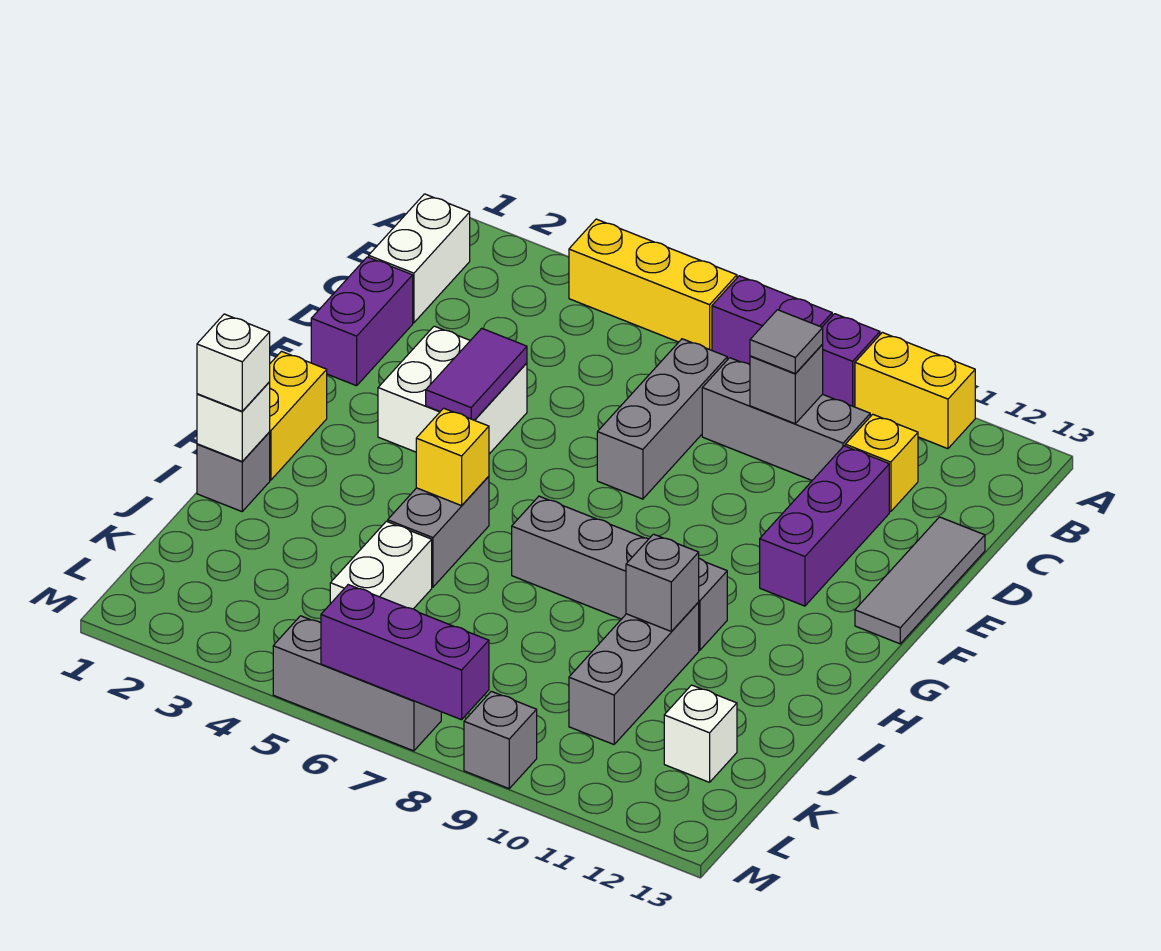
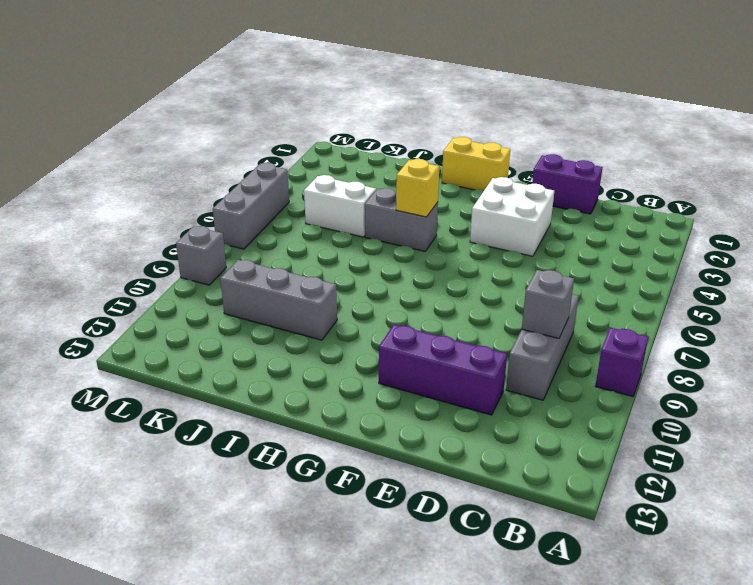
none -> yellow brick A4:A6 level 1
none -> purple brick A7:A8 level 1
none -> yellow brick A10:A11 level 1

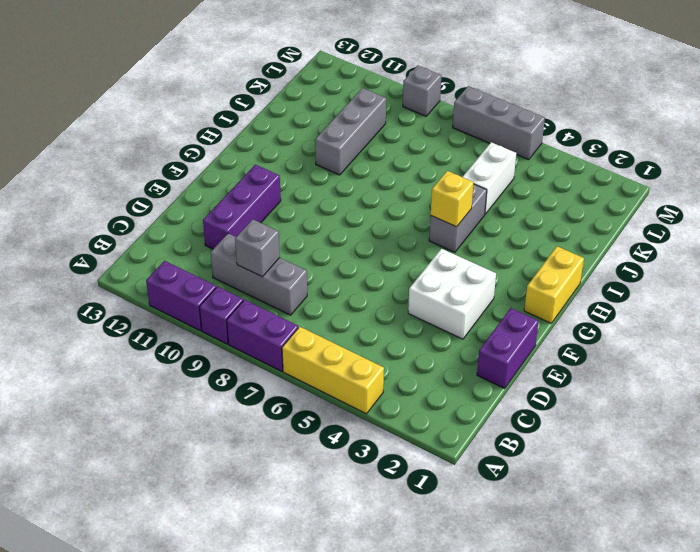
purple brick A10:A11 level 1 -> yellow brick A10:A11 level 1
none -> white brick B1:C1 level 1
none -> grey brick C7:E7 level 1
none -> yellow brick C11 level 1

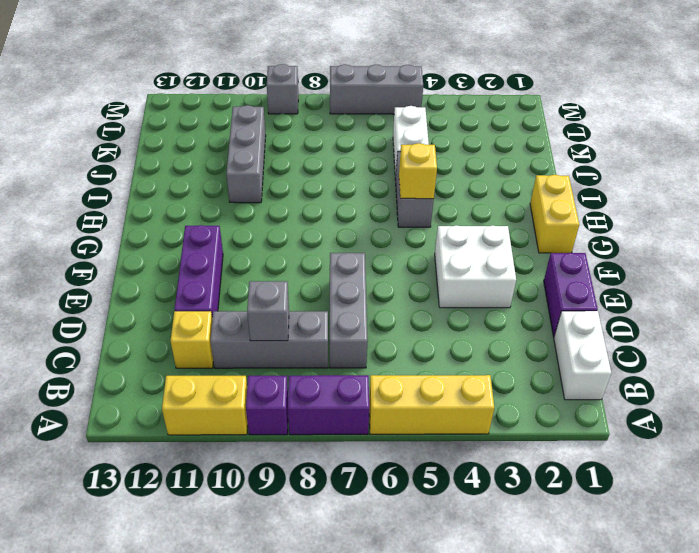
none -> grey tile D13:F13 level 1
none -> grey brick H7:H10 level 1
none -> grey brick I1 level 1

